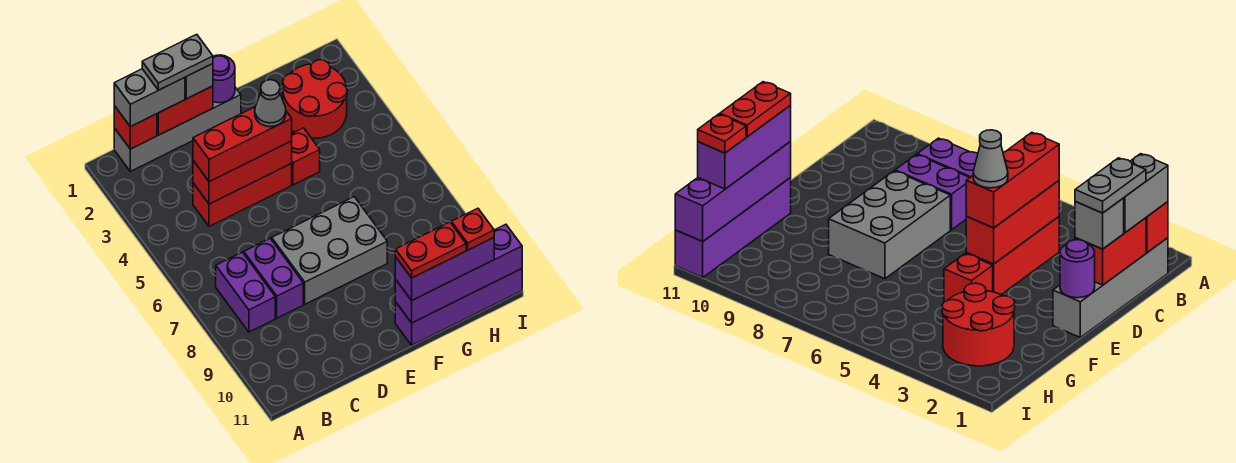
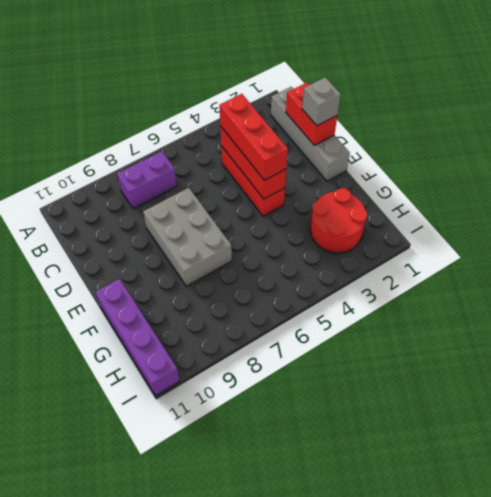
none -> purple brick C7:C8 level 1
none -> red brick F4 level 1
none -> red brick B1 level 2

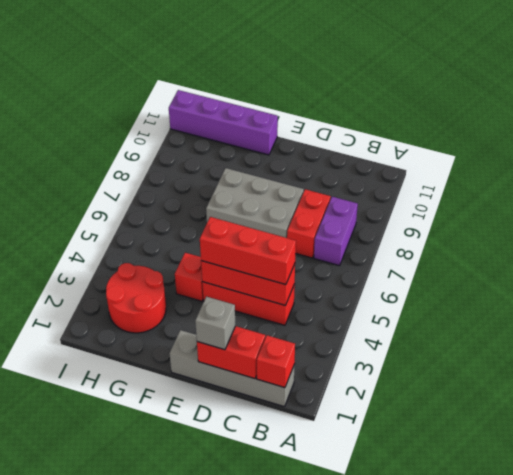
red brick C7:C8 level 1 -> purple brick C7:C8 level 1
none -> purple round brick E1 level 2
none -> purple brick F11:I11 level 2
none -> grey brick B1:C1 level 3

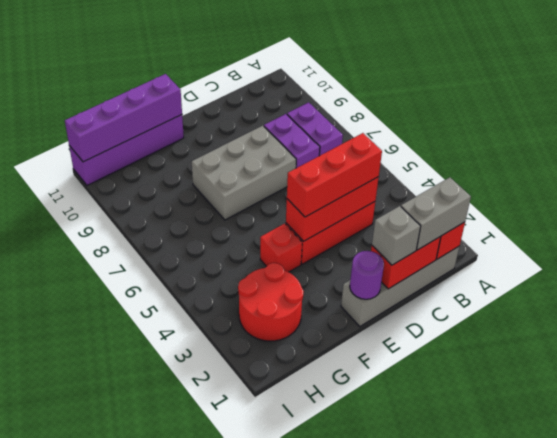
none -> purple brick F11:H11 level 3
none -> grey plate C1:D1 level 4
none -> grey cone E4 level 4

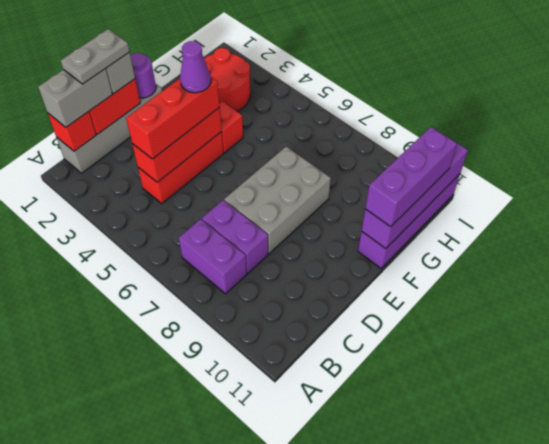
purple cone E4 level 4 -> grey cone E4 level 4
none -> red plate F11:G11 level 4
none -> red plate H11 level 4

